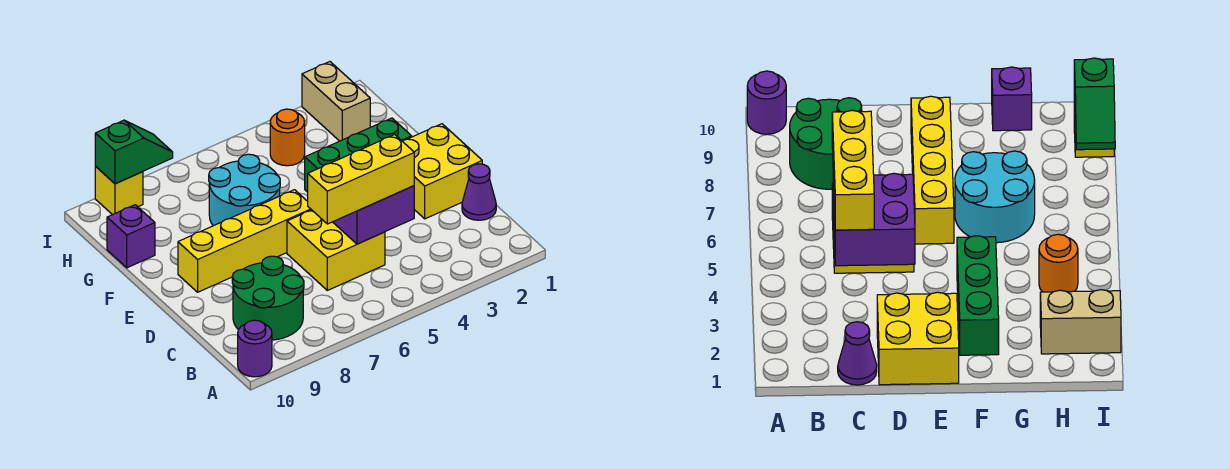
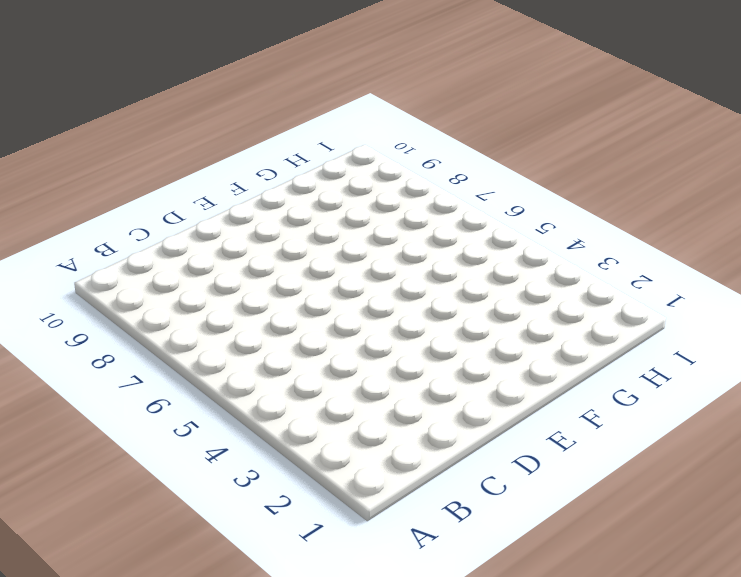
none -> purple round brick A10 level 1
none -> green round brick B8:C9 level 1
none -> purple cone C1 level 1

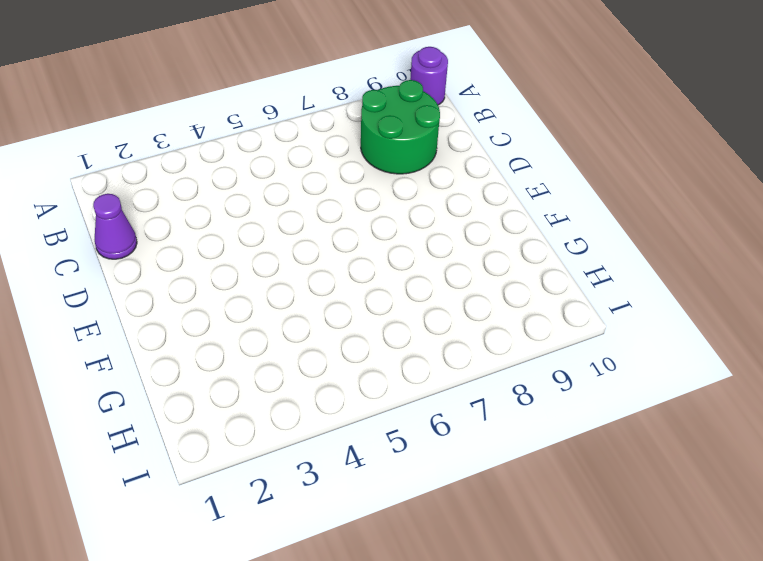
none -> yellow brick C5:D6 level 1
none -> yellow brick D1:E2 level 1
none -> yellow brick E6:E9 level 1

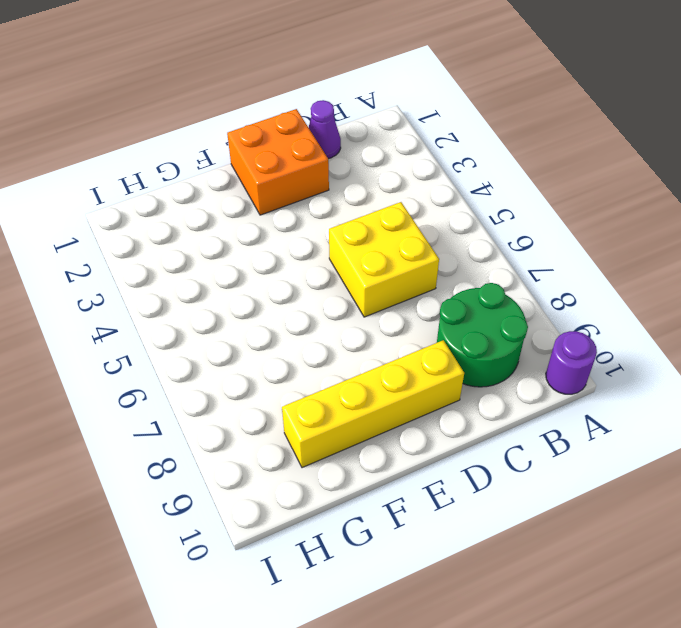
orange brick D1:E2 level 1 -> yellow brick D1:E2 level 1
yellow brick D9:G9 level 1 -> yellow brick E6:E9 level 1
none -> green brick F2:F4 level 1
none -> cyan round brick F6:G7 level 1
none -> purple brick G10 level 1

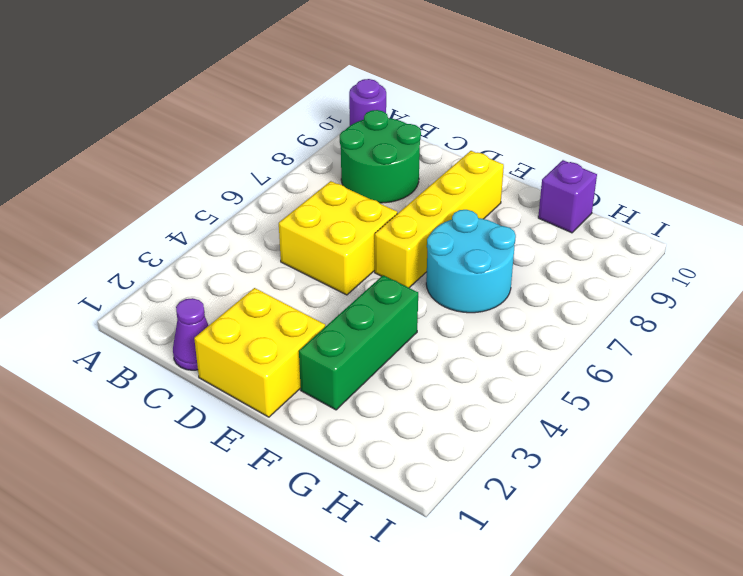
none -> tan brick H2:I2 level 1
none -> orange round brick H4 level 1
none -> yellow brick I9 level 1

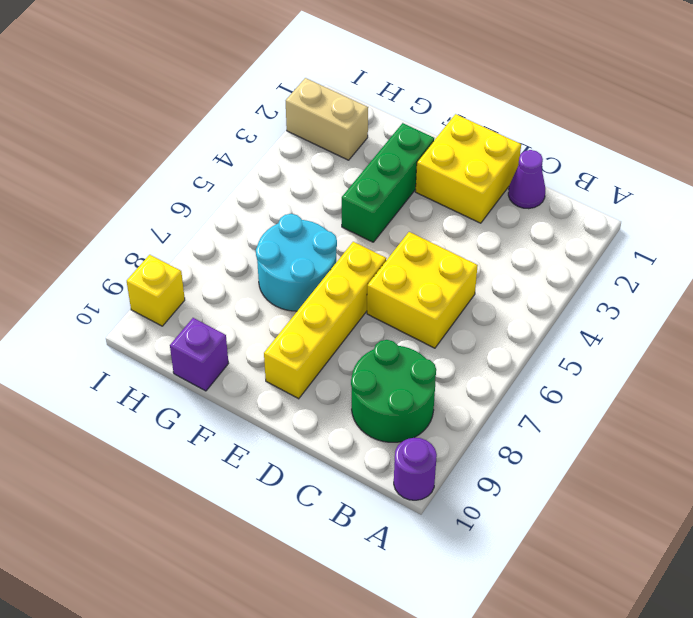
none -> orange round brick H4 level 1
none -> purple brick C4:D5 level 2
none -> green slope I8:I9 level 2 top 9

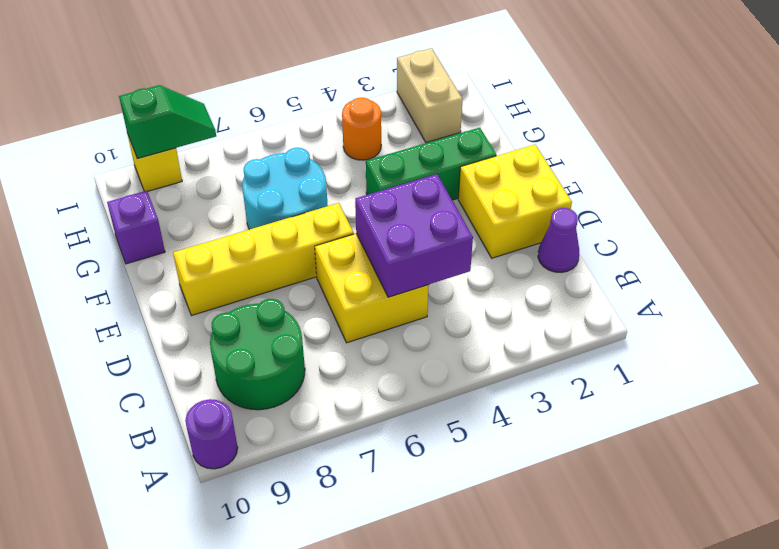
none -> yellow brick C4:C6 level 3

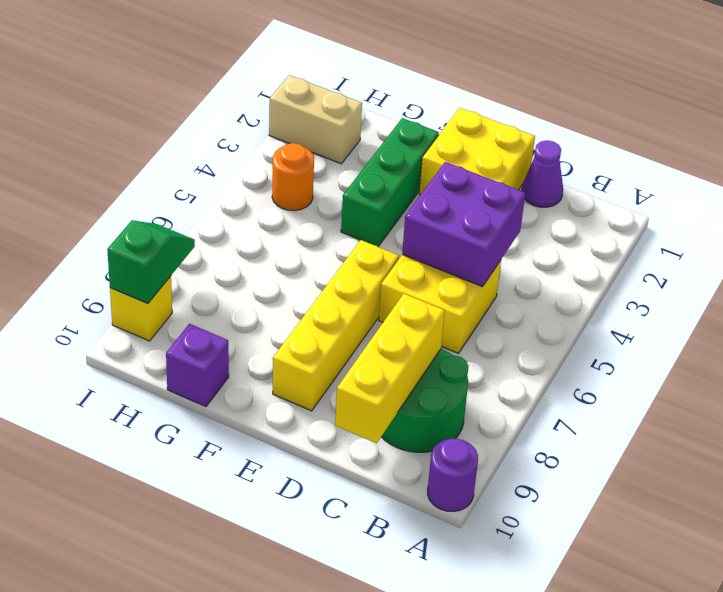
yellow brick C8:C10 level 2 -> yellow brick C4:C6 level 3
none -> cyan round brick F6:G7 level 1

